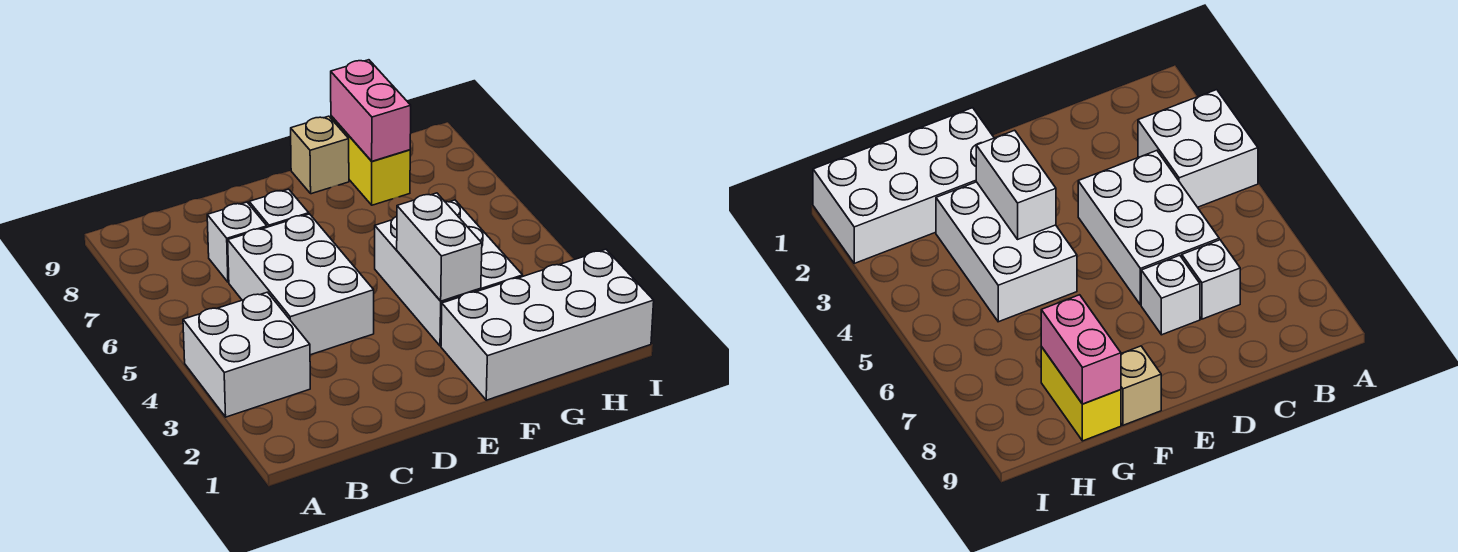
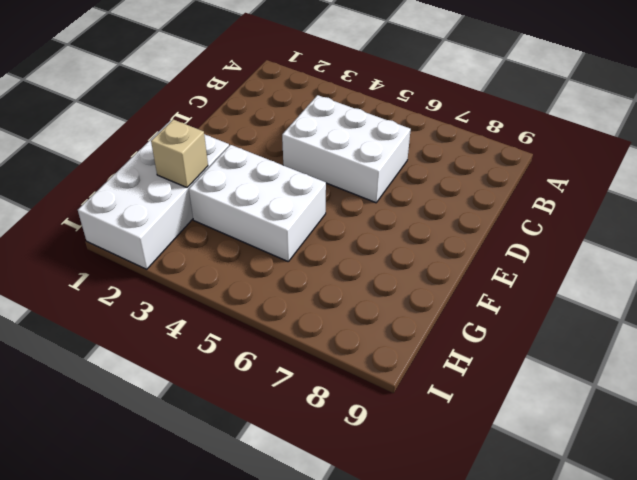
tan brick G2 level 2 -> tan brick F9 level 1
none -> white brick A3:B4 level 1
none -> white brick C7 level 1

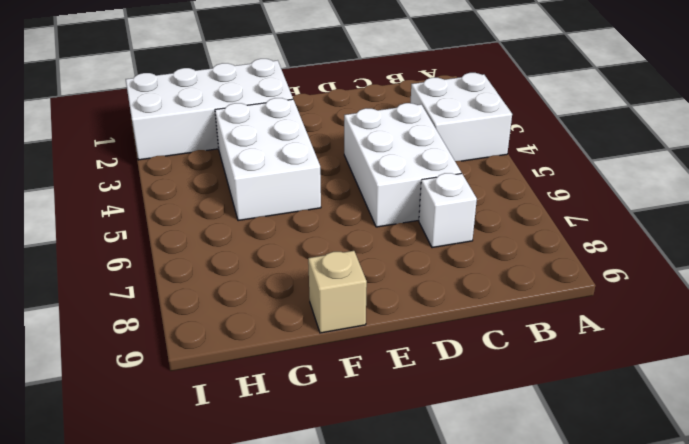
none -> white brick D7 level 1
none -> yellow brick G8:G9 level 1

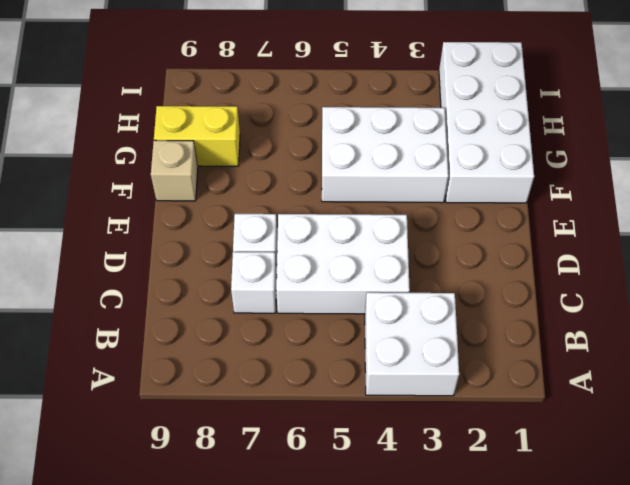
none -> white brick F3:F4 level 2
none -> pink brick G8:G9 level 2

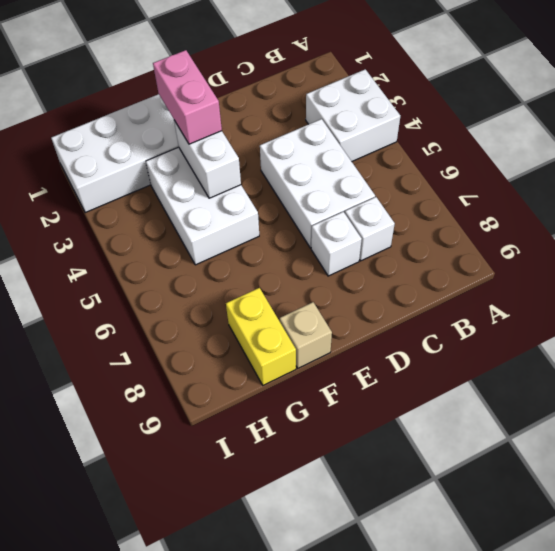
pink brick F2:F3 level 3 -> pink brick G8:G9 level 2

